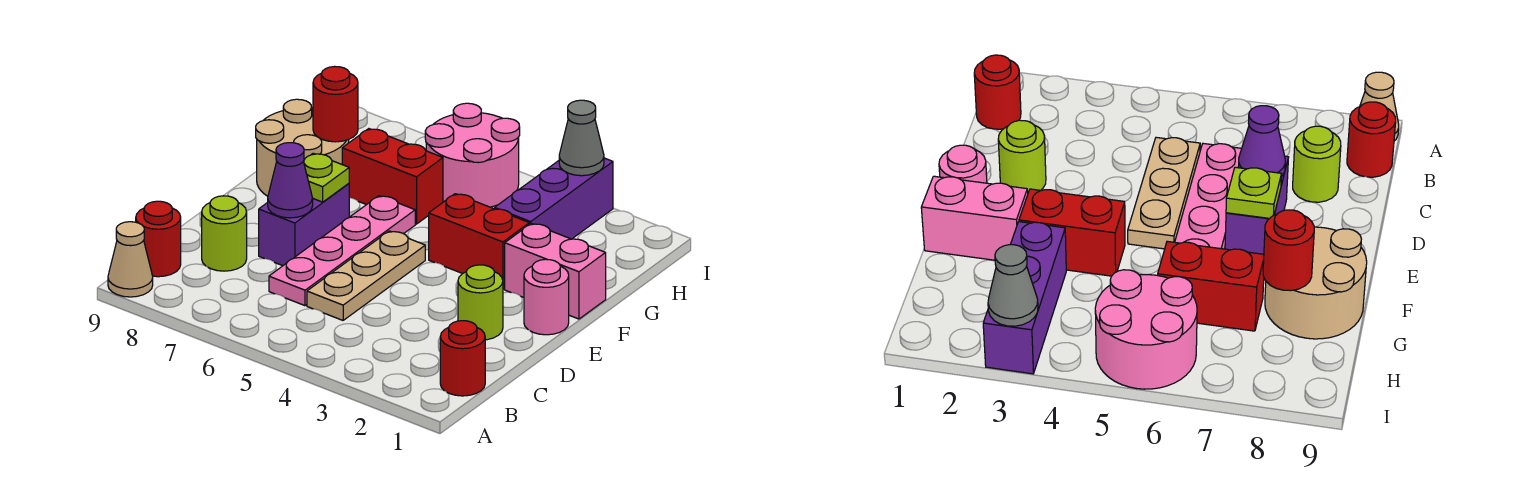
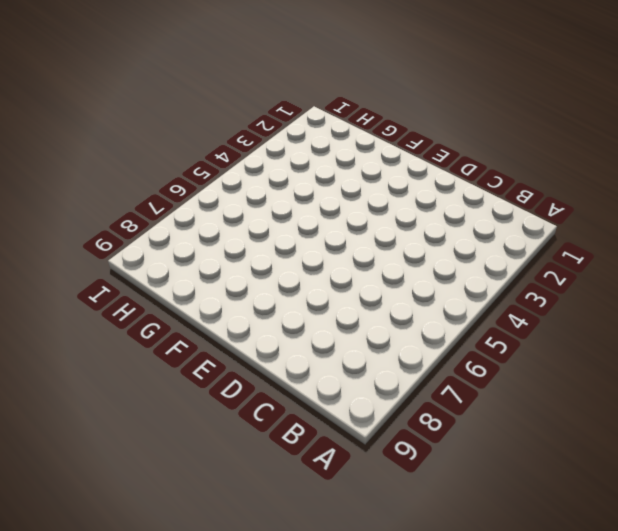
none -> tan cone A9 level 1
none -> red round brick B1 level 1
none -> red round brick B9 level 1

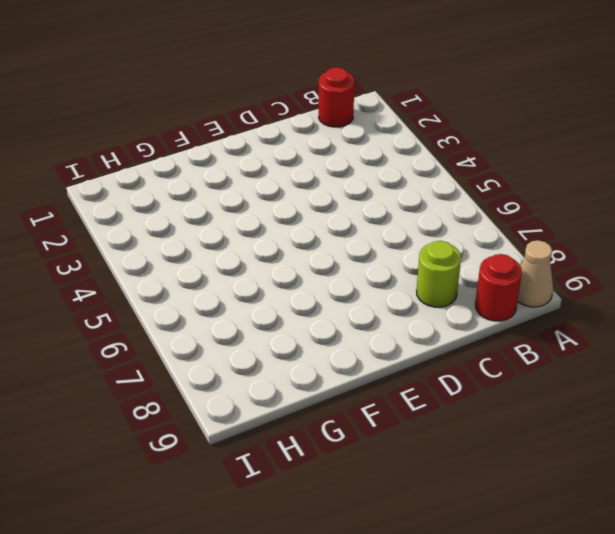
none -> tan plate C5:E5 level 1
none -> pink plate C6:F6 level 1
none -> lime round brick D2 level 1

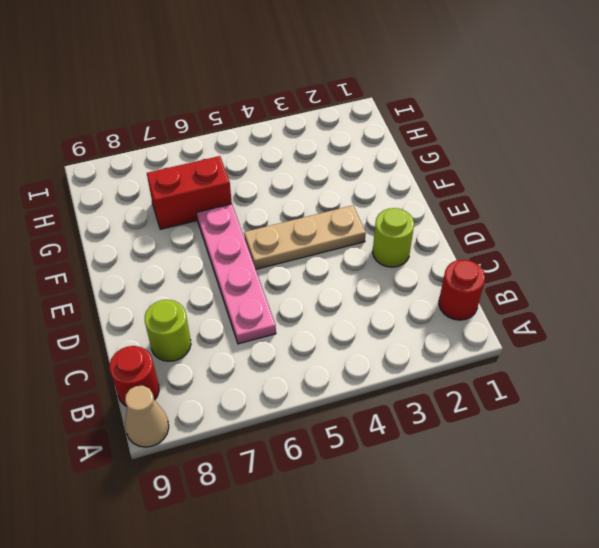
tan plate E3:E5 level 1 -> tan plate C5:E5 level 1
none -> purple brick D7:E7 level 1
none -> pink round brick E1 level 1
none -> pink brick F1:F2 level 1

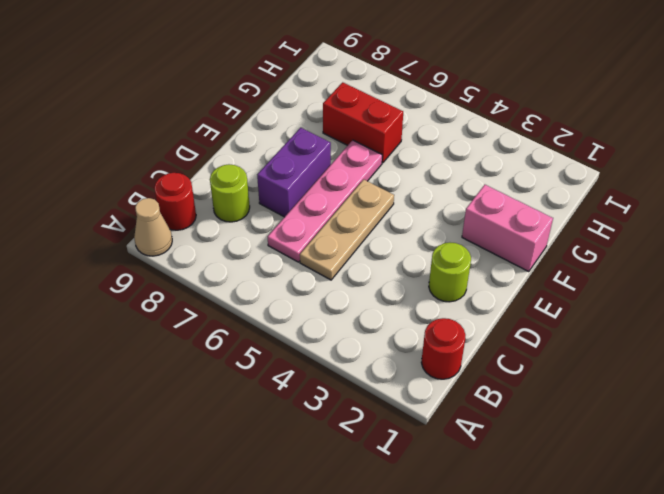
none -> pink round brick E1 level 1
none -> red brick F3:F4 level 1
none -> tan round brick F8:G9 level 1

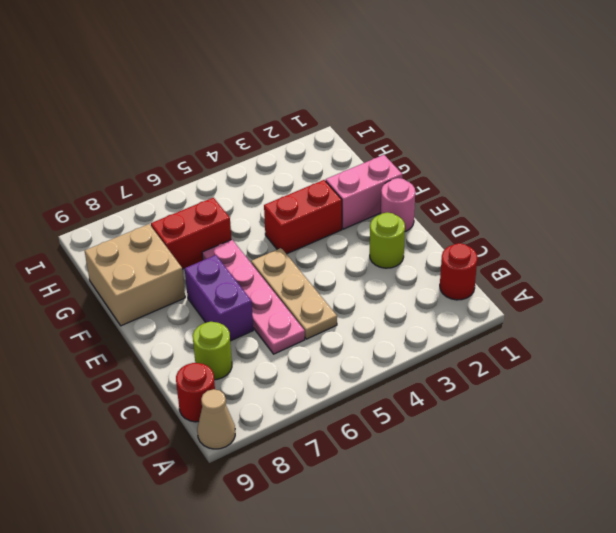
tan brick F8:G9 level 1 -> tan round brick F8:G9 level 1
none -> purple brick G3:I3 level 1
none -> pink round brick H5:I6 level 1
none -> purple cone D7 level 2

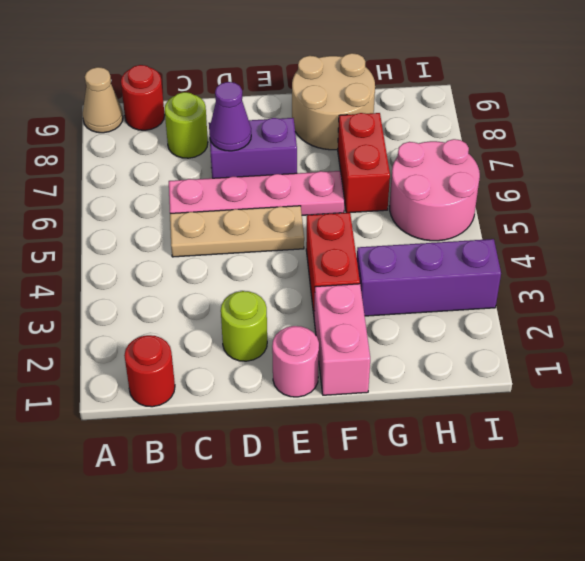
none -> lime plate E7 level 2
none -> red round brick G8 level 2
none -> grey cone I3 level 2

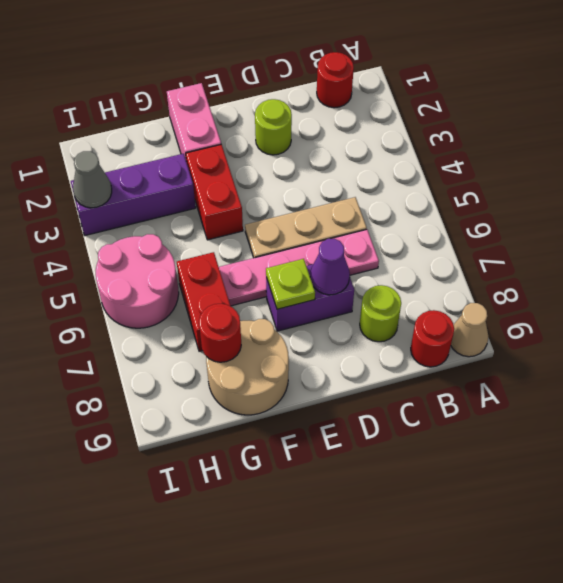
none -> pink round brick E1 level 1

